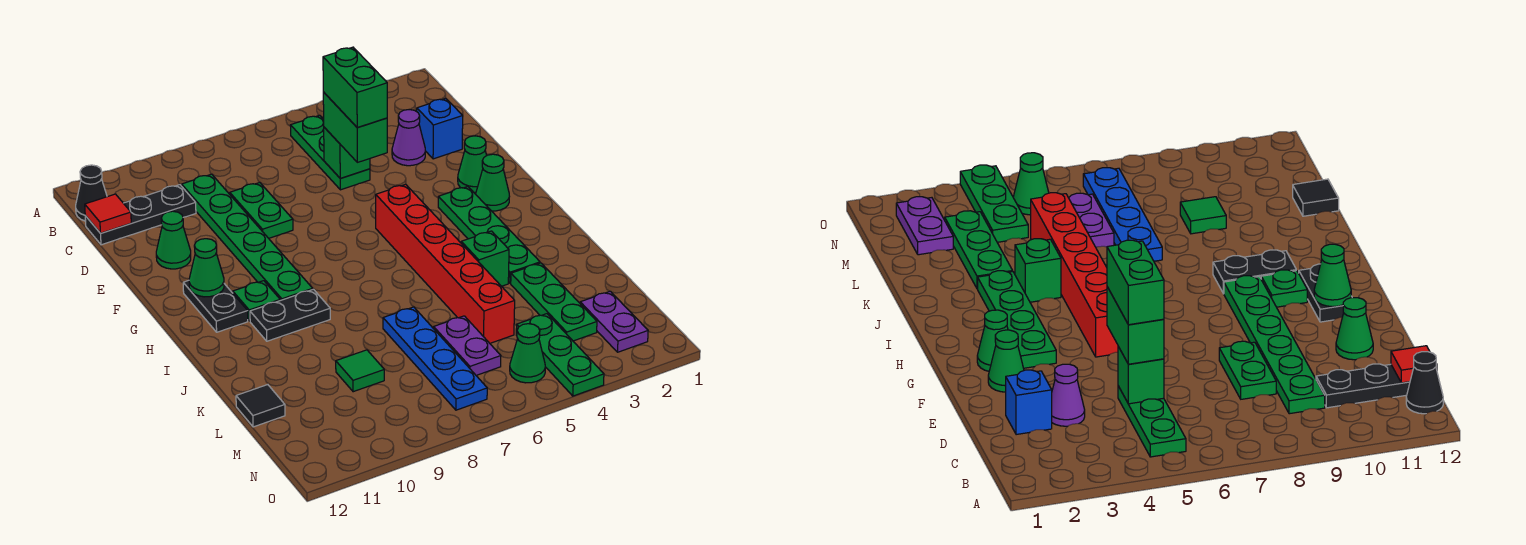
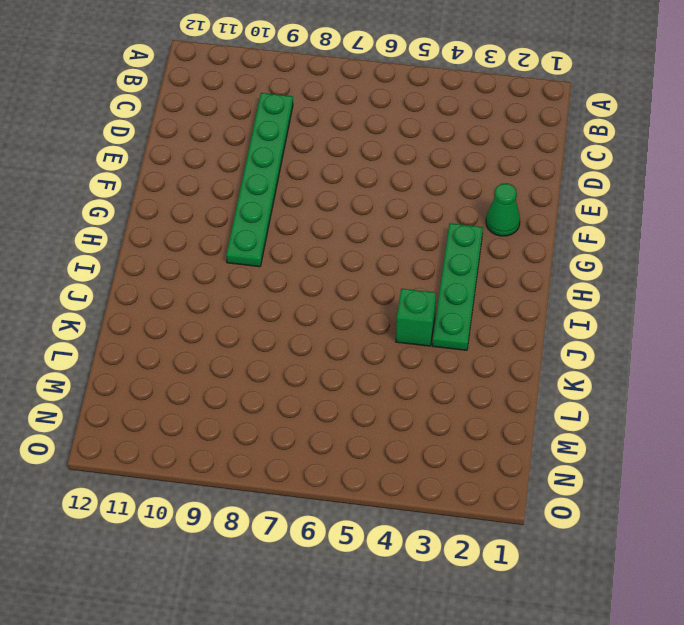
none -> green plate B5:D5 level 1
none -> black cone B12 level 1
none -> black plate C10:C12 level 1

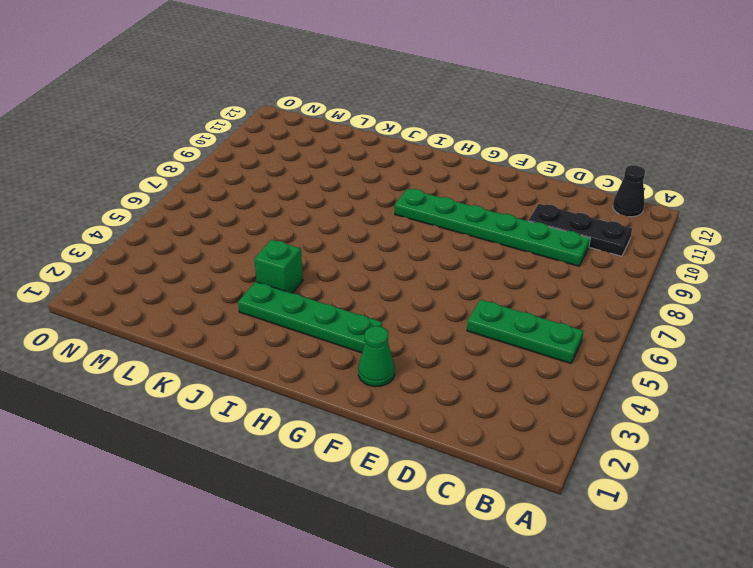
black plate B10:D10 level 1 -> black plate C10:C12 level 1
none -> blue brick D2 level 1
none -> purple cone D3 level 1
none -> green plate D8:E8 level 1

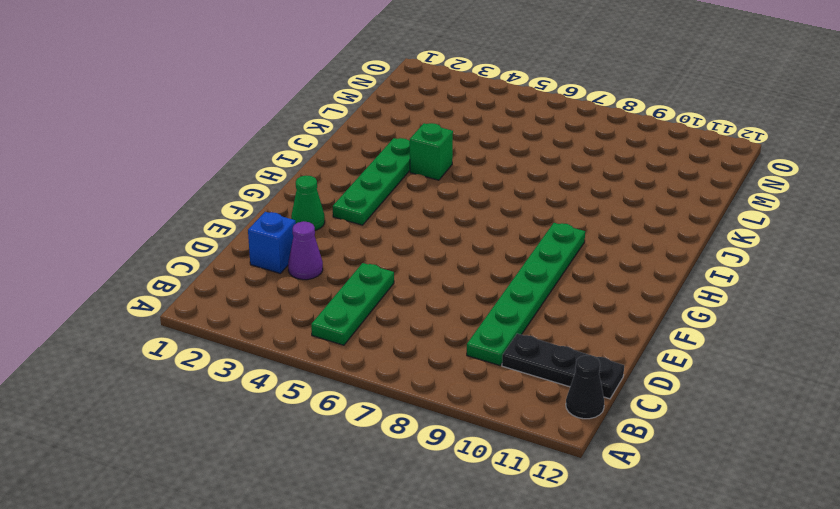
none -> green plate D8:E8 level 1
none -> green cone E11 level 1
none -> green cone G2 level 1

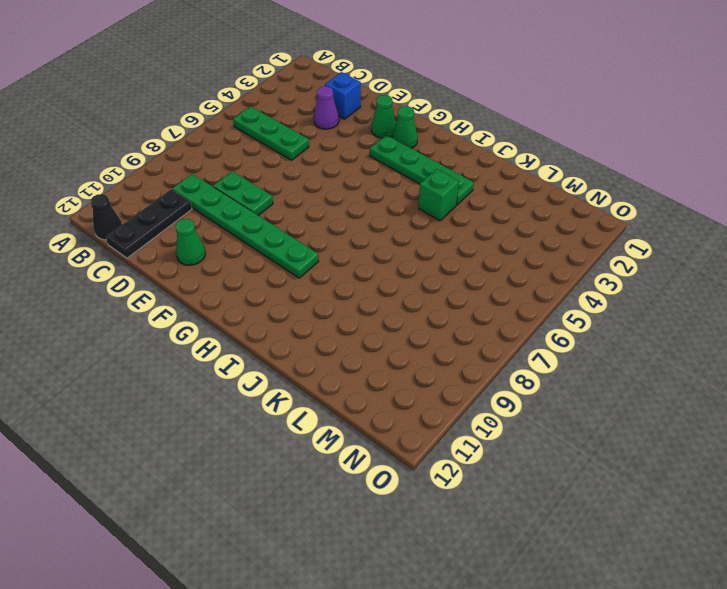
none -> red brick G5:L5 level 1
none -> black plate G11:H11 level 1
none -> green plate H10 level 1

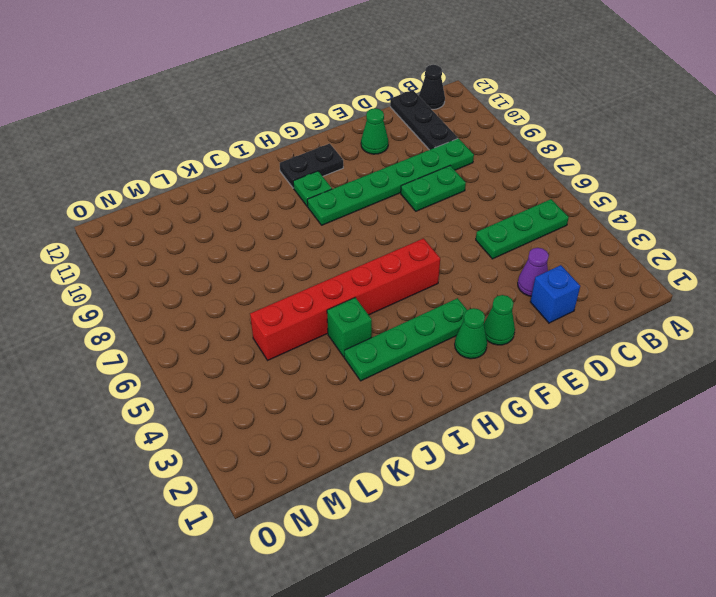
none -> black plate I9:I10 level 1
none -> green plate K3:M3 level 1
none -> blue plate K7:N7 level 1

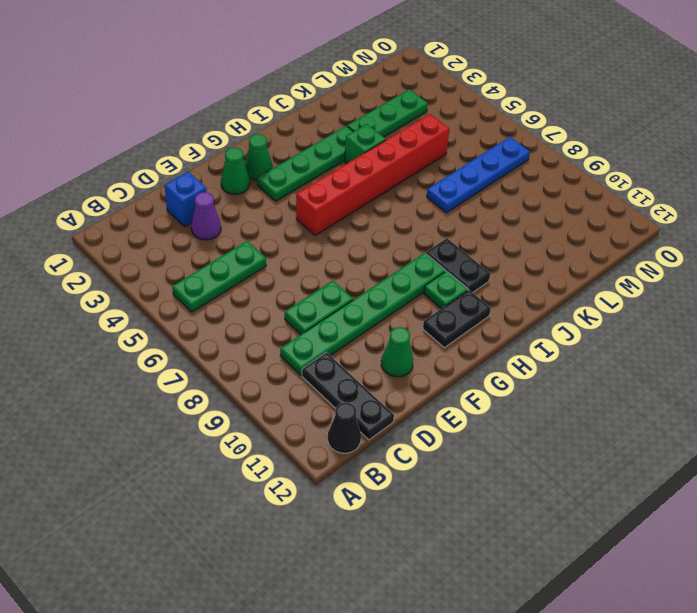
none -> purple plate L6:M6 level 1
none -> green tile L9 level 1
none -> black tile L12 level 1

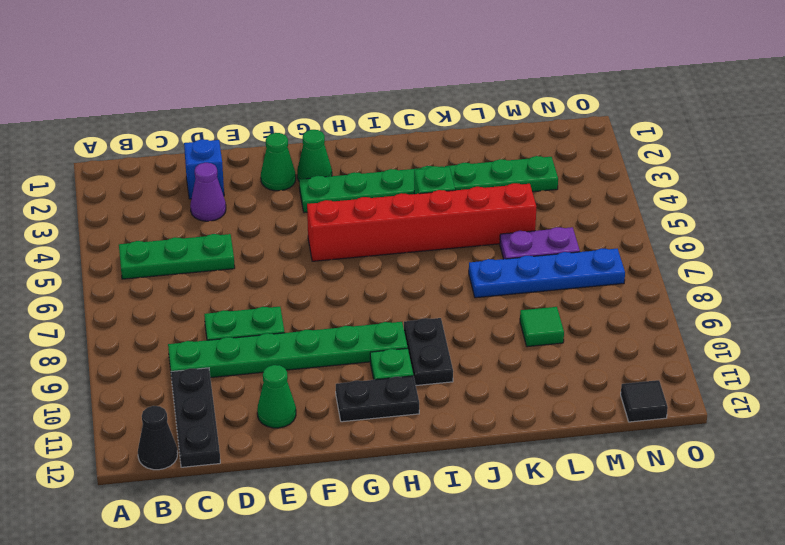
black tile N12 level 1 -> black tile L12 level 1
none -> purple plate M2:N2 level 1
none -> green plate M4:O4 level 1
none -> green cone N5 level 1

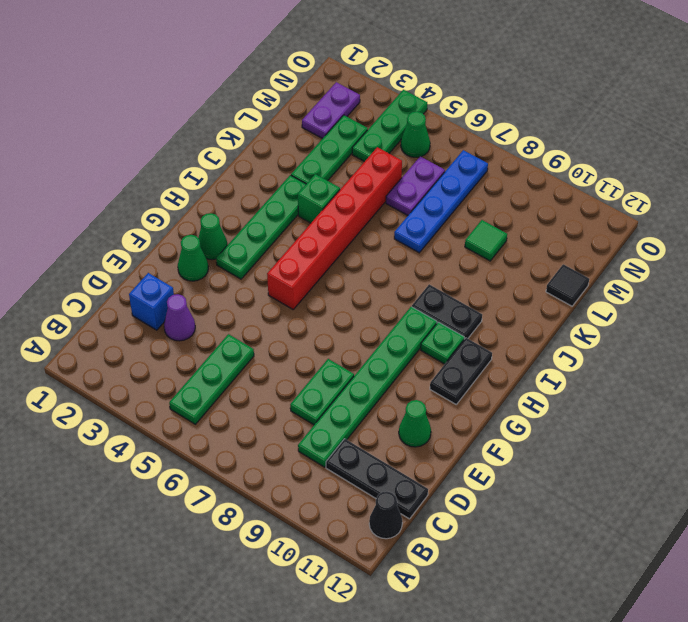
none -> red tile C12 level 2
none -> green brick D5 level 2
none -> green cone G11 level 2

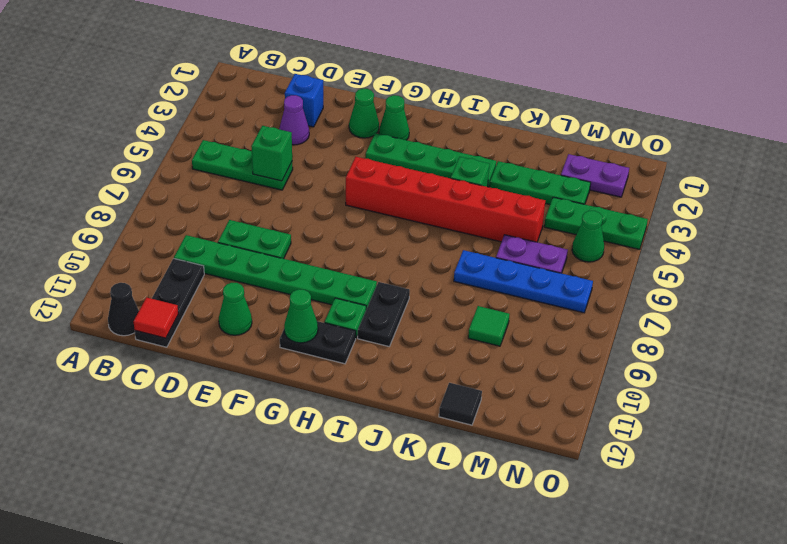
none -> green brick D5:E5 level 3
none -> green brick D5:E5 level 4

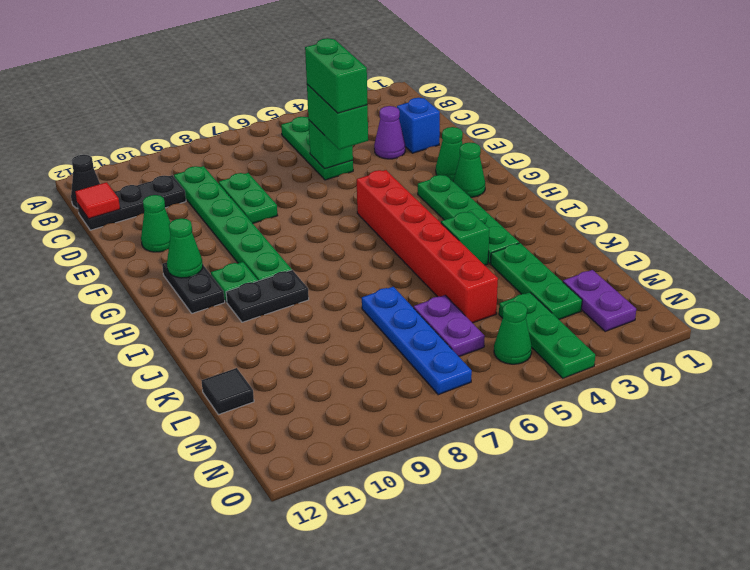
none -> green tile L9 level 1

